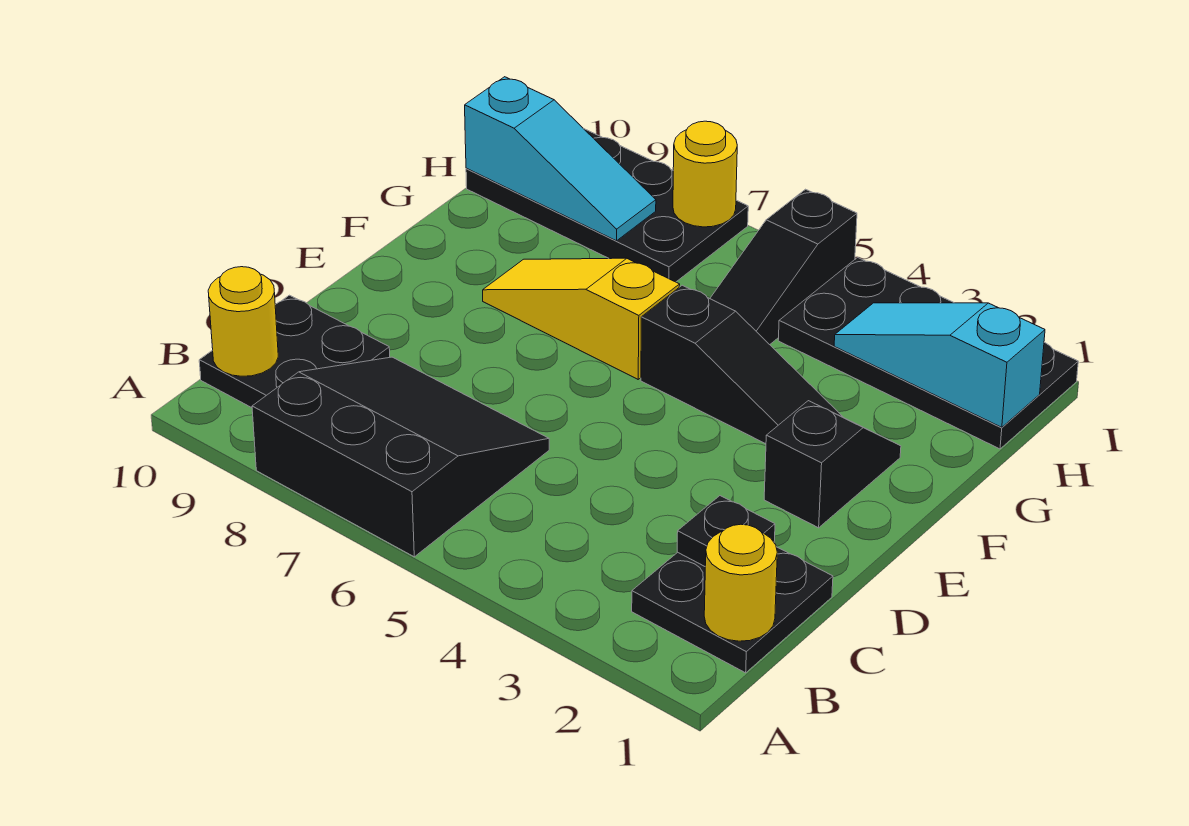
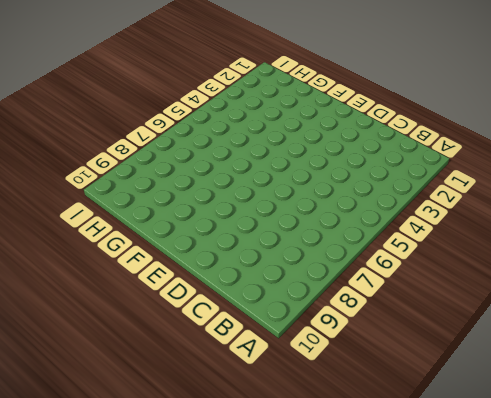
none -> black slope A6:C8 level 1 top A
none -> black plate B1:C2 level 1
none -> black plate B9:C10 level 1

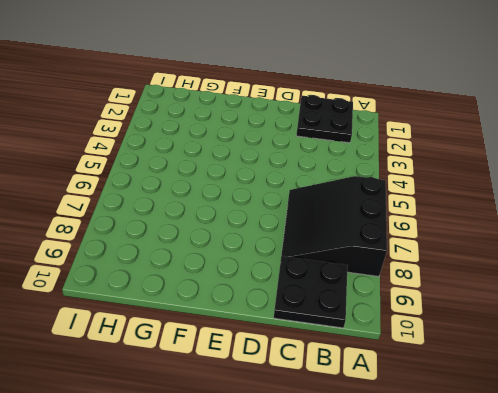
none -> black slope E2:F2 level 1 top E
none -> black slope F3:F5 level 1 top 5
none -> yellow slope F6:F8 level 1 top 6

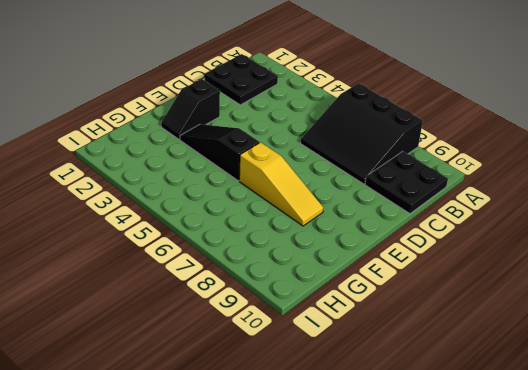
none -> black slope G5:I5 level 1 top I
none -> black plate H1:I4 level 1
none -> black plate H7:I10 level 1

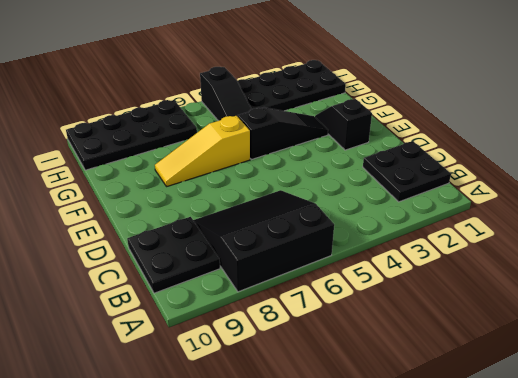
none -> yellow round brick B1 level 2
none -> yellow round brick B10 level 2
none -> black plate C2 level 2

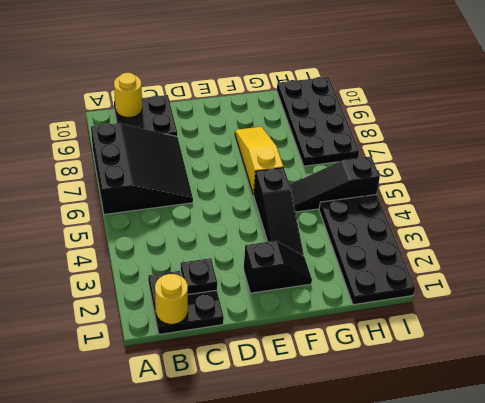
none -> cyan slope H1:H3 level 2 top 1
none -> cyan slope H8:H10 level 2 top 10
none -> yellow round brick I7 level 2

